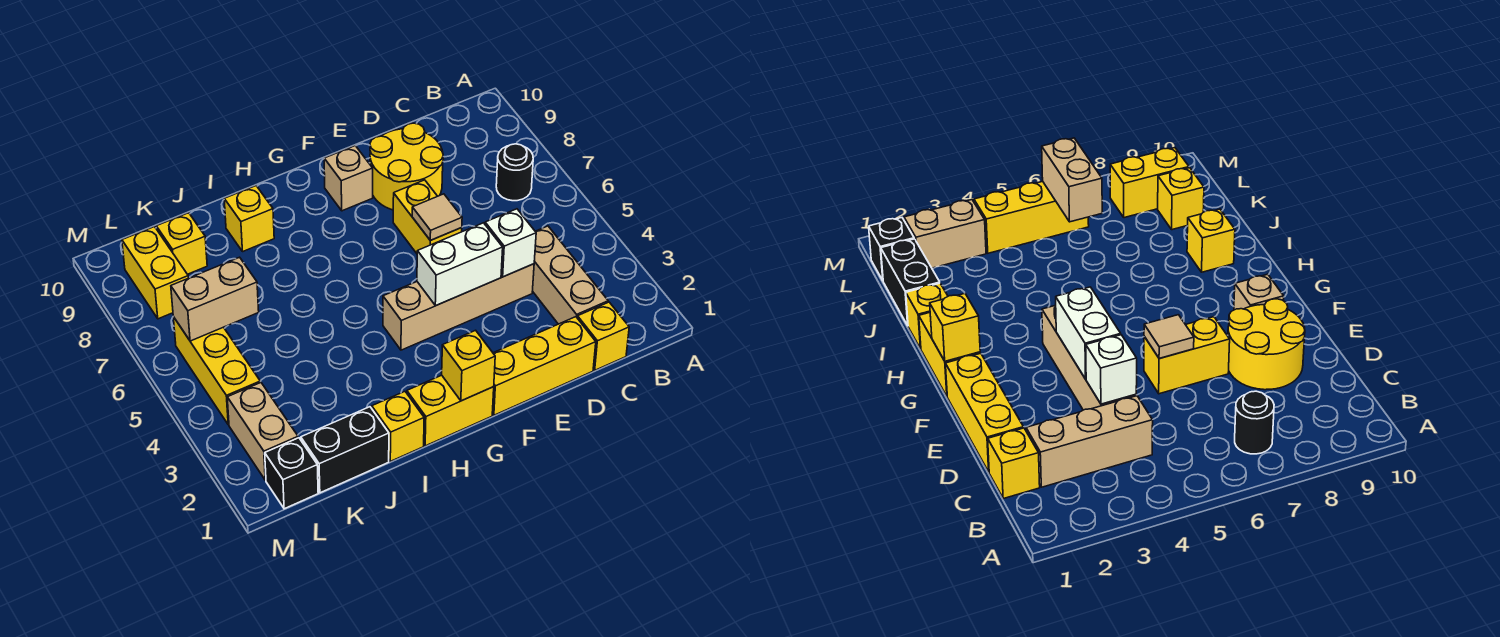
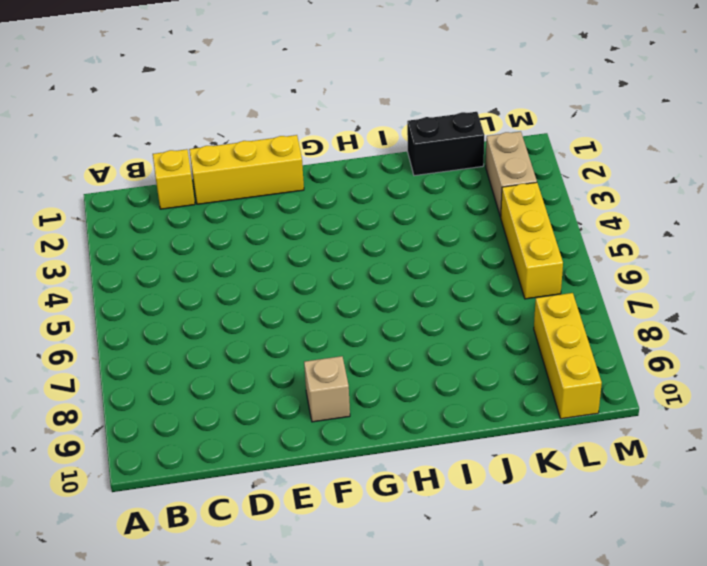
yellow brick L8:L10 level 1 -> yellow brick L8:L9 level 1
none -> black round brick B7 level 1
none -> tan brick C2:C4 level 1
none -> tan brick D4:G4 level 1

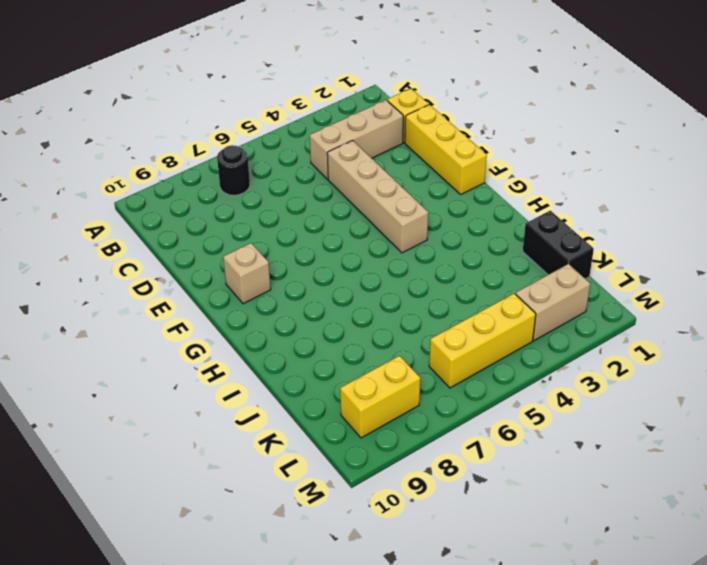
none -> yellow round brick D8:E9 level 1
none -> yellow brick E6:E7 level 1
none -> yellow brick G1:H1 level 1

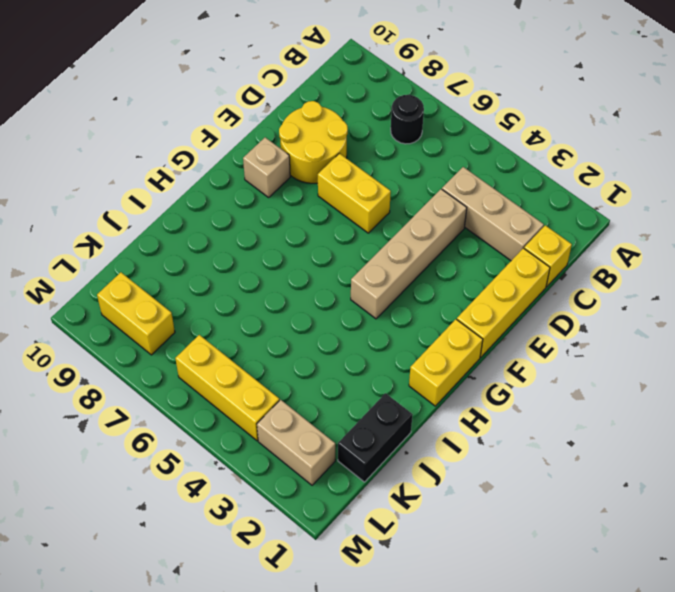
none -> yellow brick I1 level 1
none -> yellow brick I9 level 1
none -> yellow brick K9 level 1

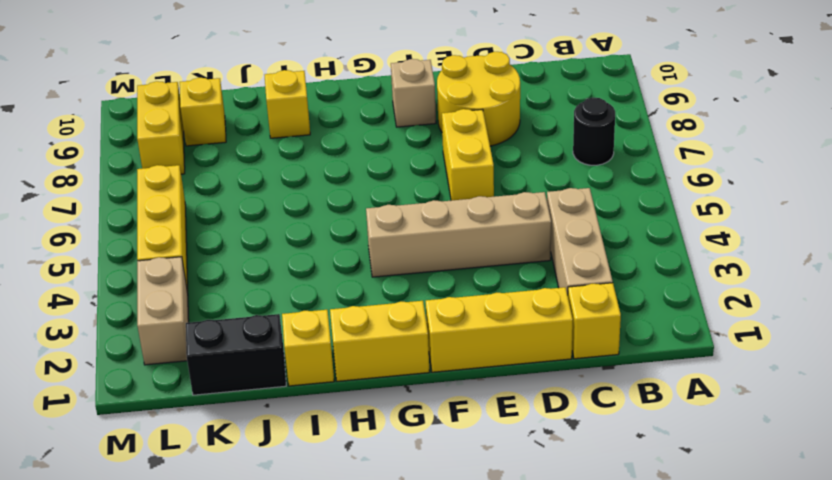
none -> black brick L1 level 1
none -> white brick D4 level 2
none -> white brick E4:F4 level 2

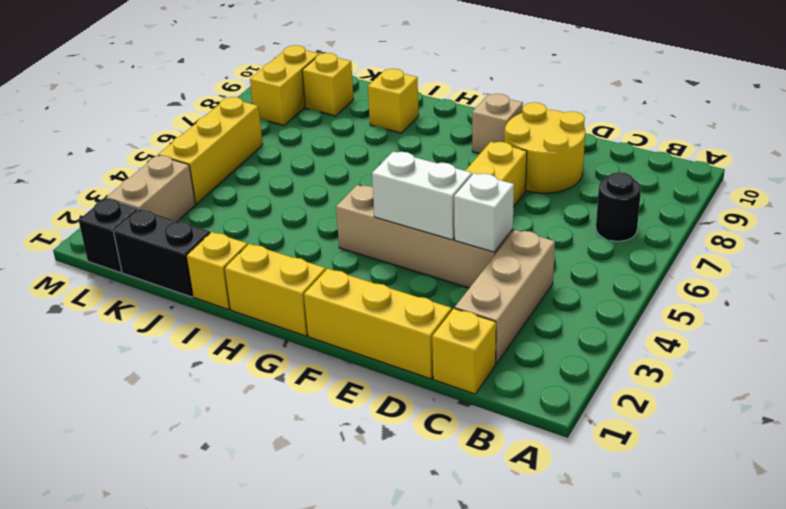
none -> tan tile E6 level 2
none -> yellow brick G1 level 2
none -> tan brick K6:L6 level 2

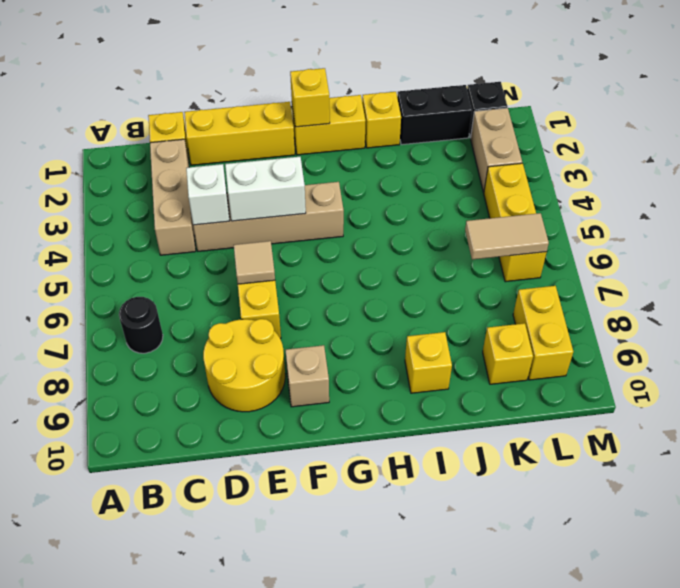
tan tile K6:L6 level 2 -> tan brick K6:L6 level 2

